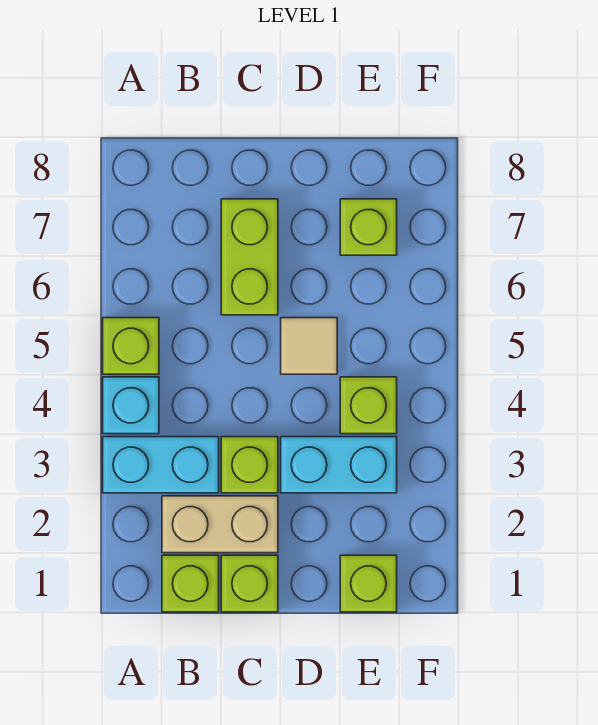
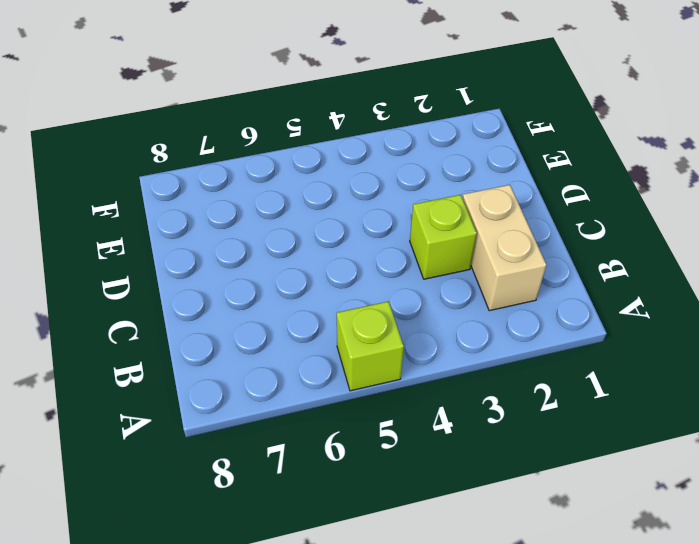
none -> cyan brick A3:B3 level 1
none -> cyan brick A4 level 1
none -> lime brick B1 level 1

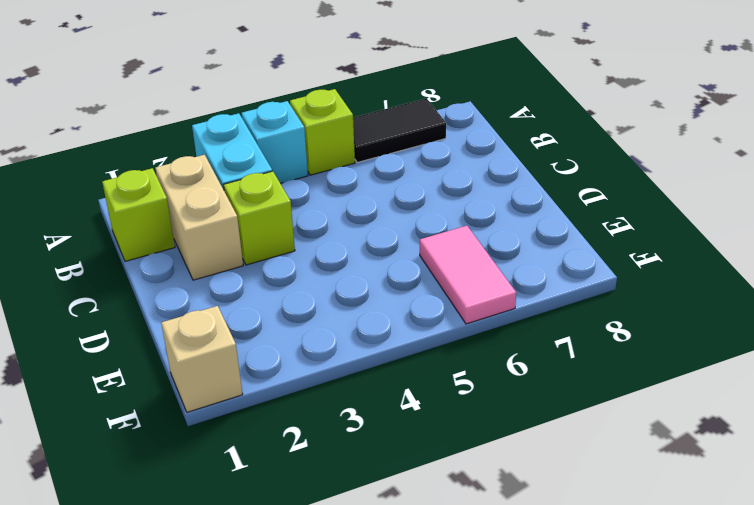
black tile A6:A7 level 1 -> none
pink tile E6:F6 level 1 -> none
tan brick F1 level 1 -> none
none -> lime brick C1 level 1
none -> lime brick C6:C7 level 1
none -> cyan brick D3:E3 level 1

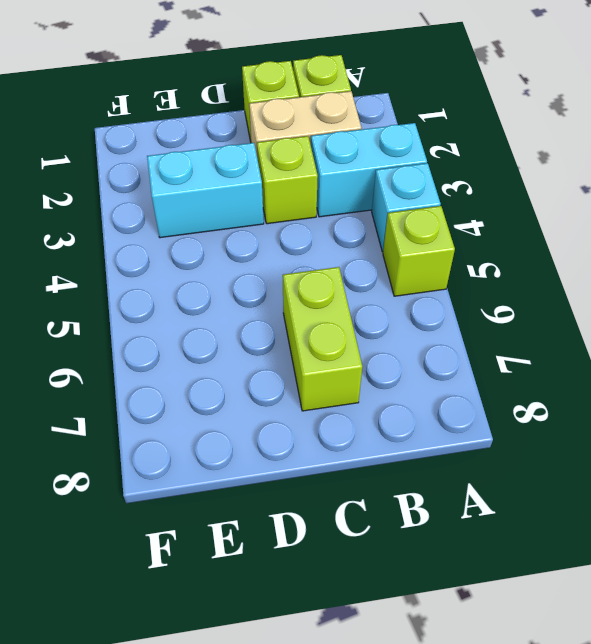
none -> tan tile D5 level 1
none -> lime brick E1 level 1
none -> lime brick E4 level 1

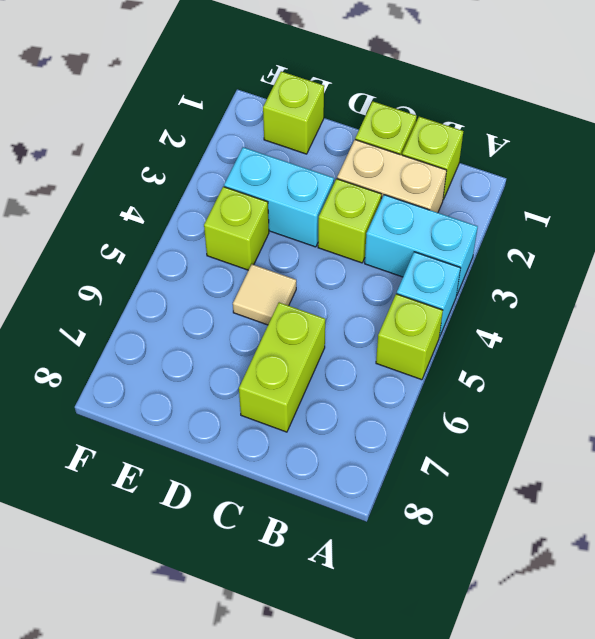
none -> lime brick E7 level 1

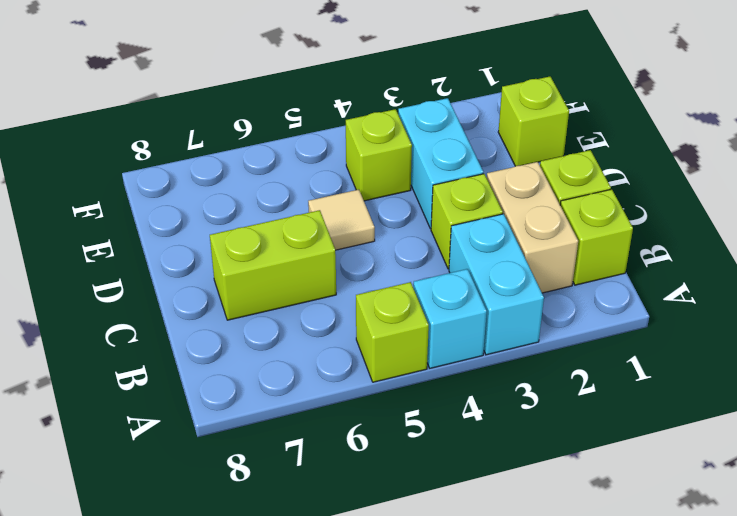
none -> lime brick E7 level 1

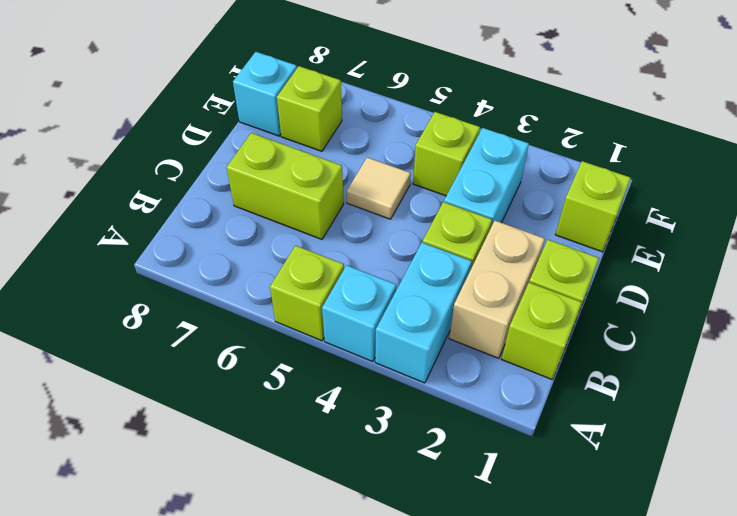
cyan brick E8 level 1 -> none

